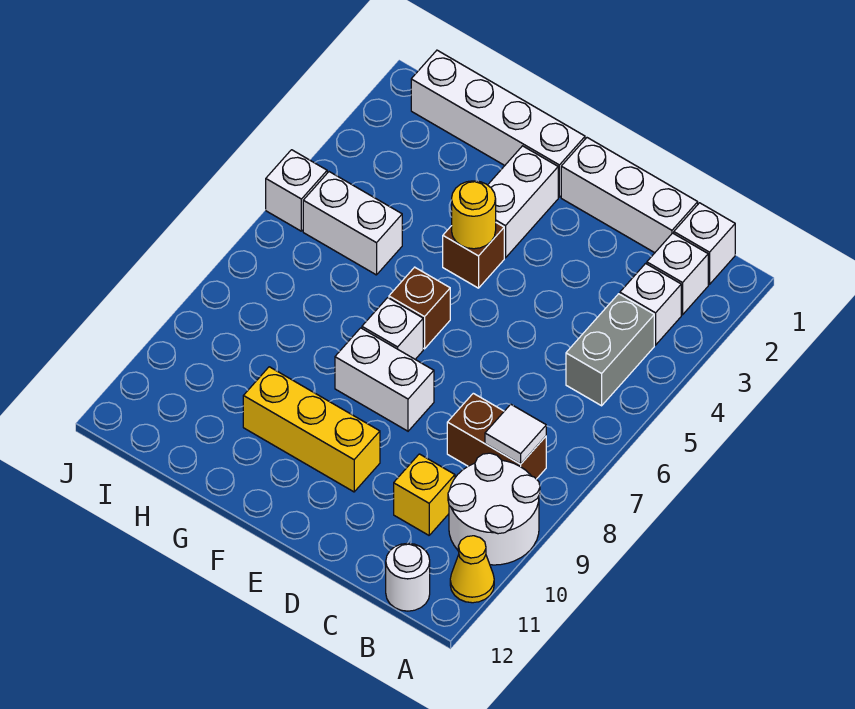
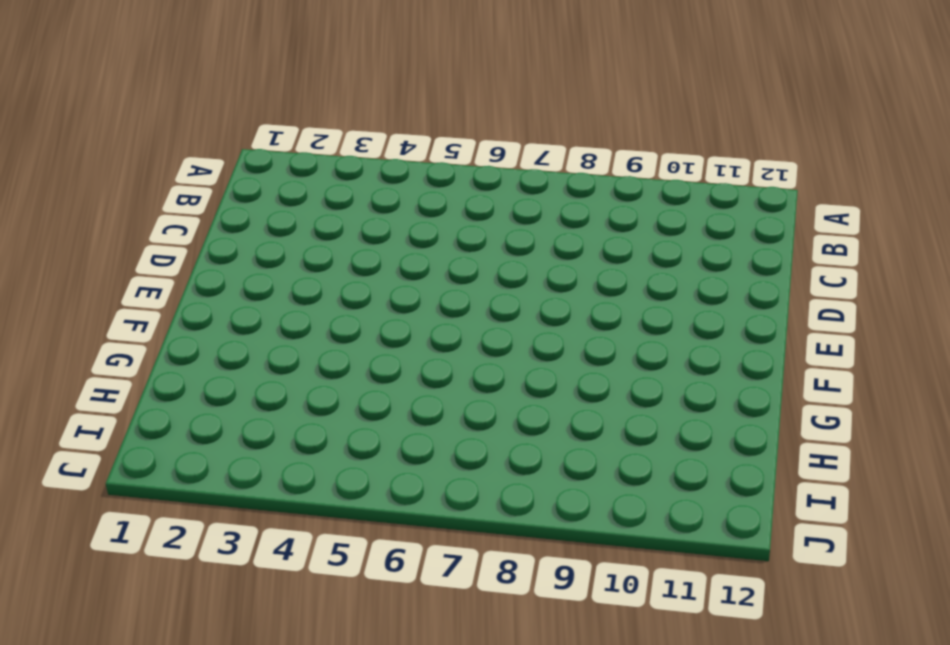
none -> white round brick A9:B10 level 1
none -> yellow cone A11 level 1
none -> white brick B1 level 1

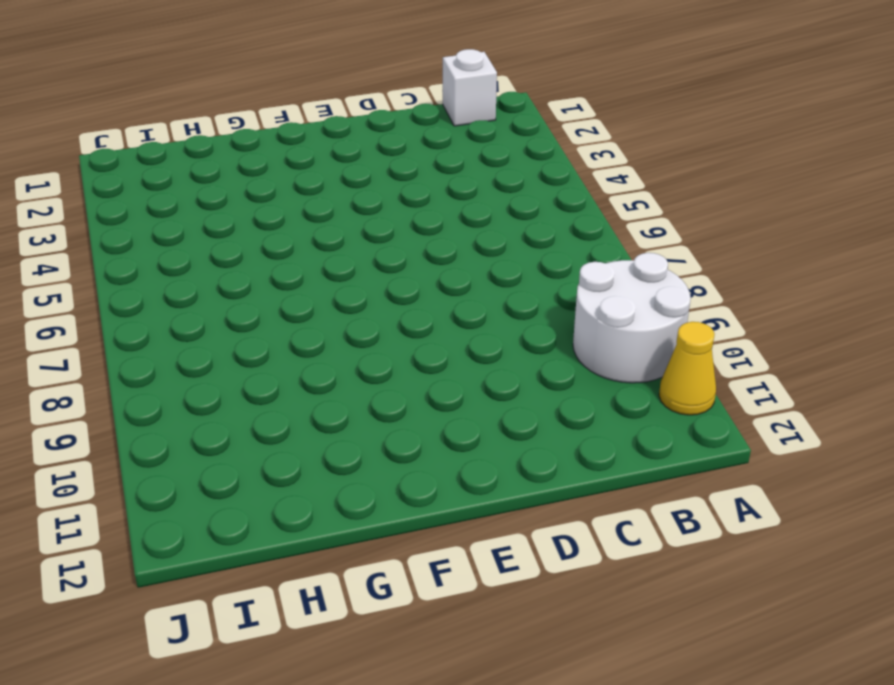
none -> white brick B2 level 1
none -> white brick B3 level 1
none -> grey brick B4:B5 level 1

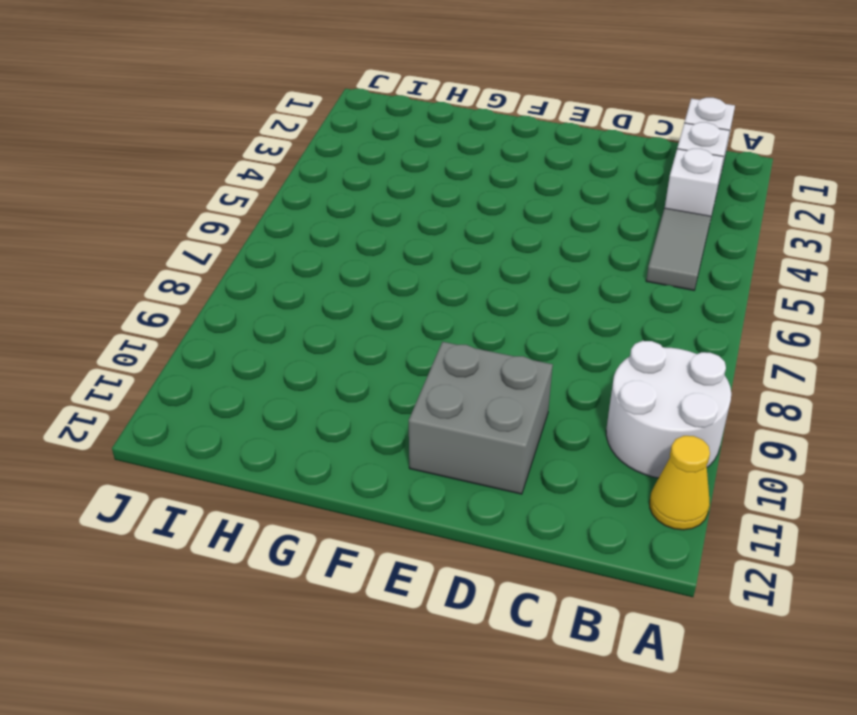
grey tile B4:B5 level 1 -> grey brick B4:B5 level 1
grey brick D10:E11 level 1 -> yellow brick E10:G10 level 1
none -> brown brick B8:C8 level 1
none -> white round brick B12 level 1
none -> white brick C1:E1 level 1

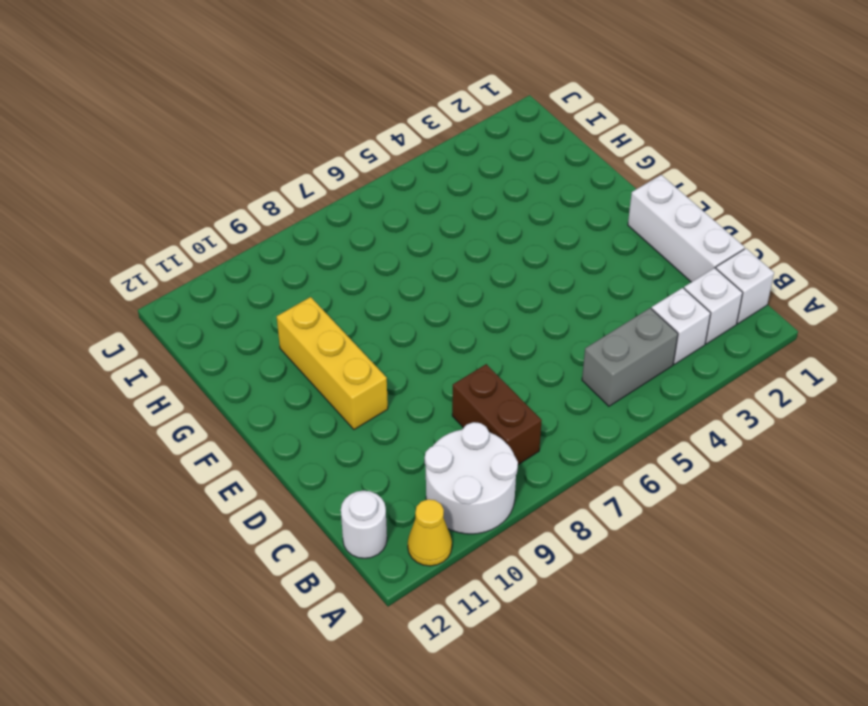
none -> yellow brick C10 level 1
none -> white brick E8:F8 level 1
none -> white brick F1:I1 level 1

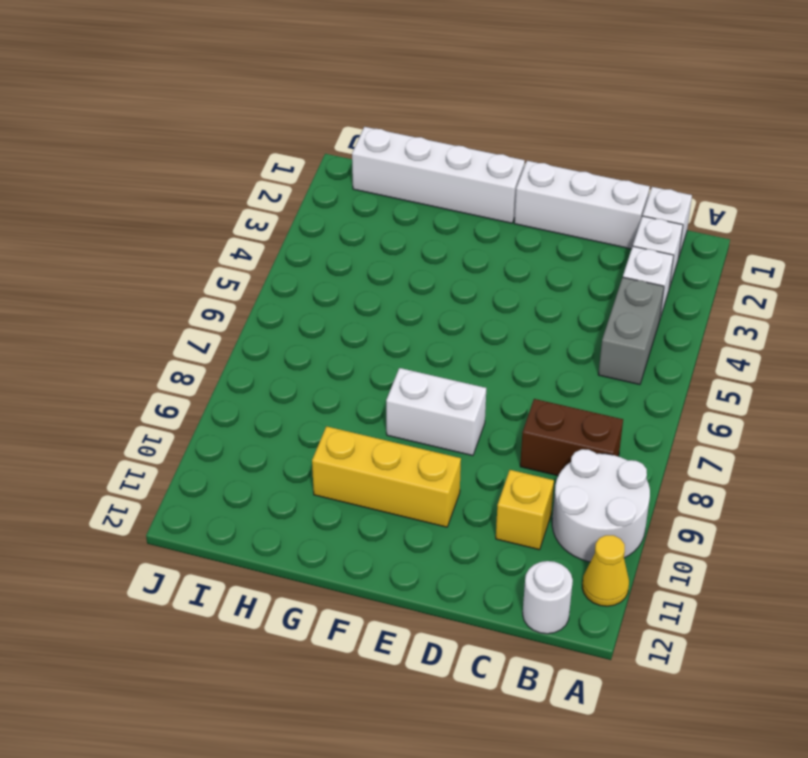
none -> white brick F2:F3 level 1
none -> brown brick F4 level 1
none -> brown brick F6 level 1

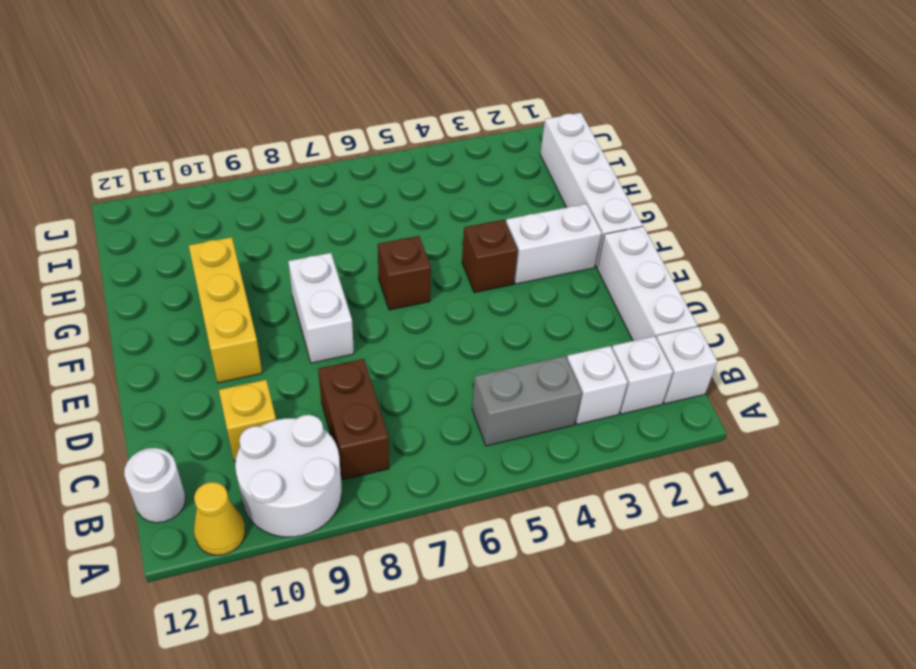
none -> white brick F7 level 1
none -> white brick H5:I5 level 1
none -> white brick J5 level 1

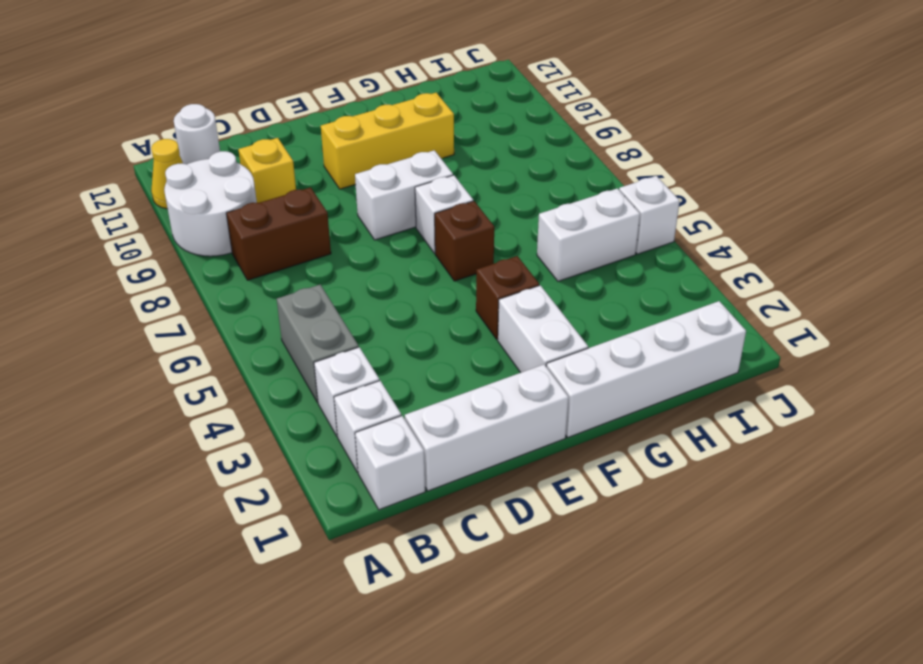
none -> white tile B8 level 2
none -> yellow round brick F4 level 2

